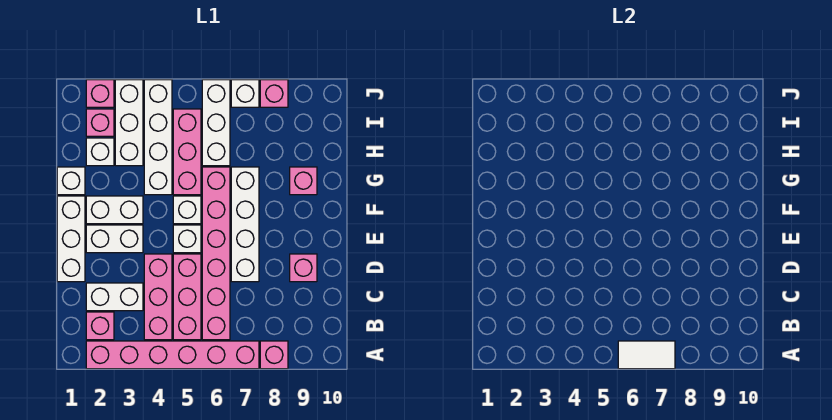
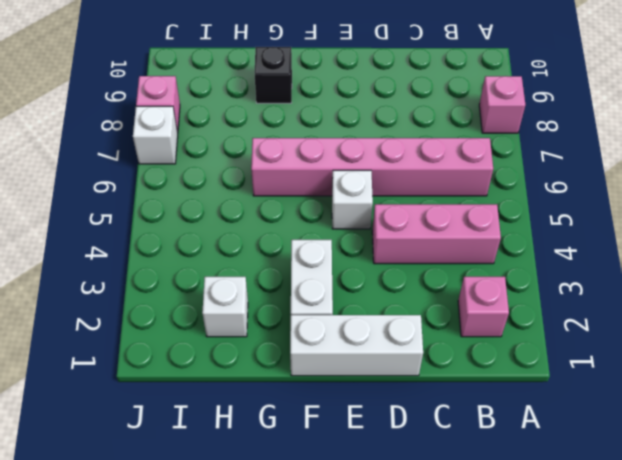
black brick G9 level 1 -> pink brick G9 level 1
none -> pink brick A2:A7 level 1
none -> pink brick B5:D5 level 1
none -> white brick C2:C3 level 1

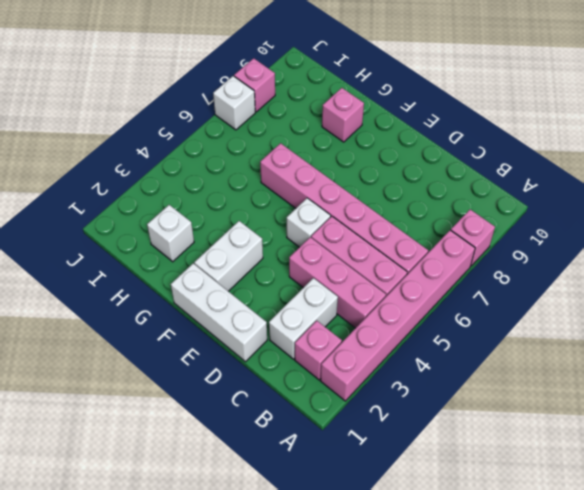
none -> white brick D7:G7 level 1
none -> pink brick D9 level 1
none -> white brick E2:E3 level 1

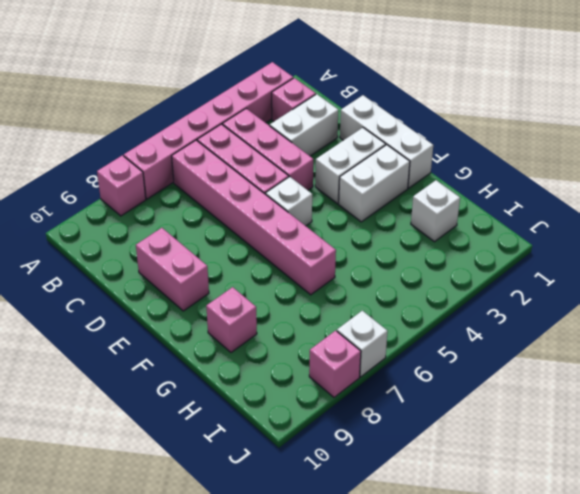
pink brick D9:E9 level 1 -> pink brick D9 level 1
none -> white brick D7:G7 level 1
none -> white brick F5 level 1
none -> white brick G1 level 1

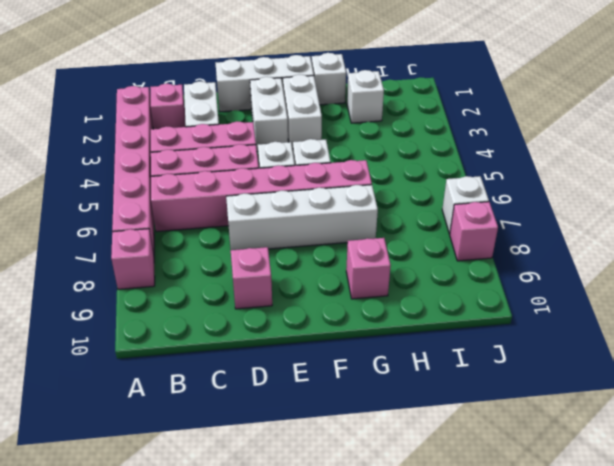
none -> white brick G4:J4 level 1
none -> pink brick G5:I5 level 1
none -> white brick H3:J3 level 1

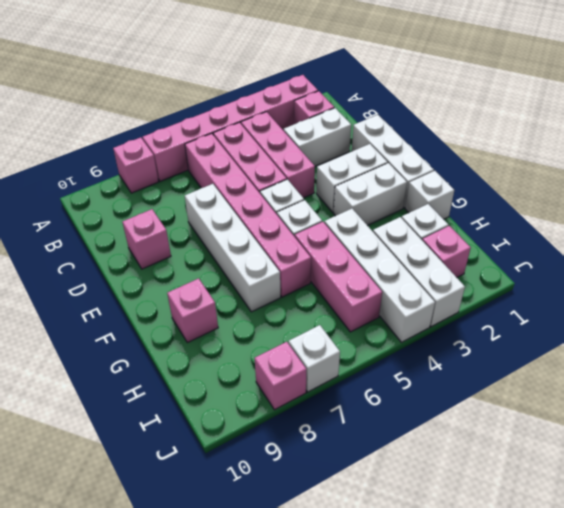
none -> white brick H6:J6 level 1
none -> pink brick J2 level 1
none -> white tile A6:A7 level 2

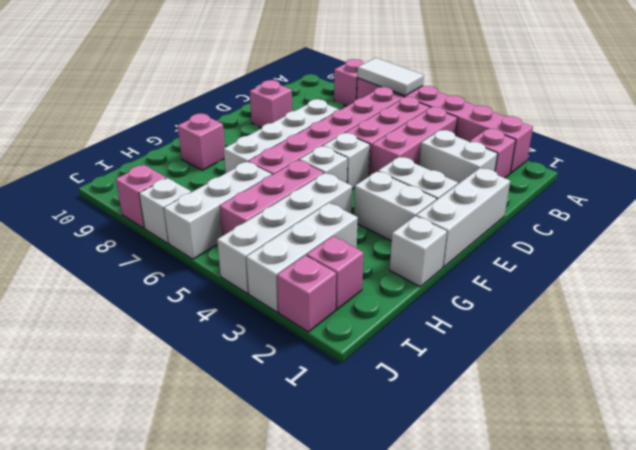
none -> white brick H2 level 1

